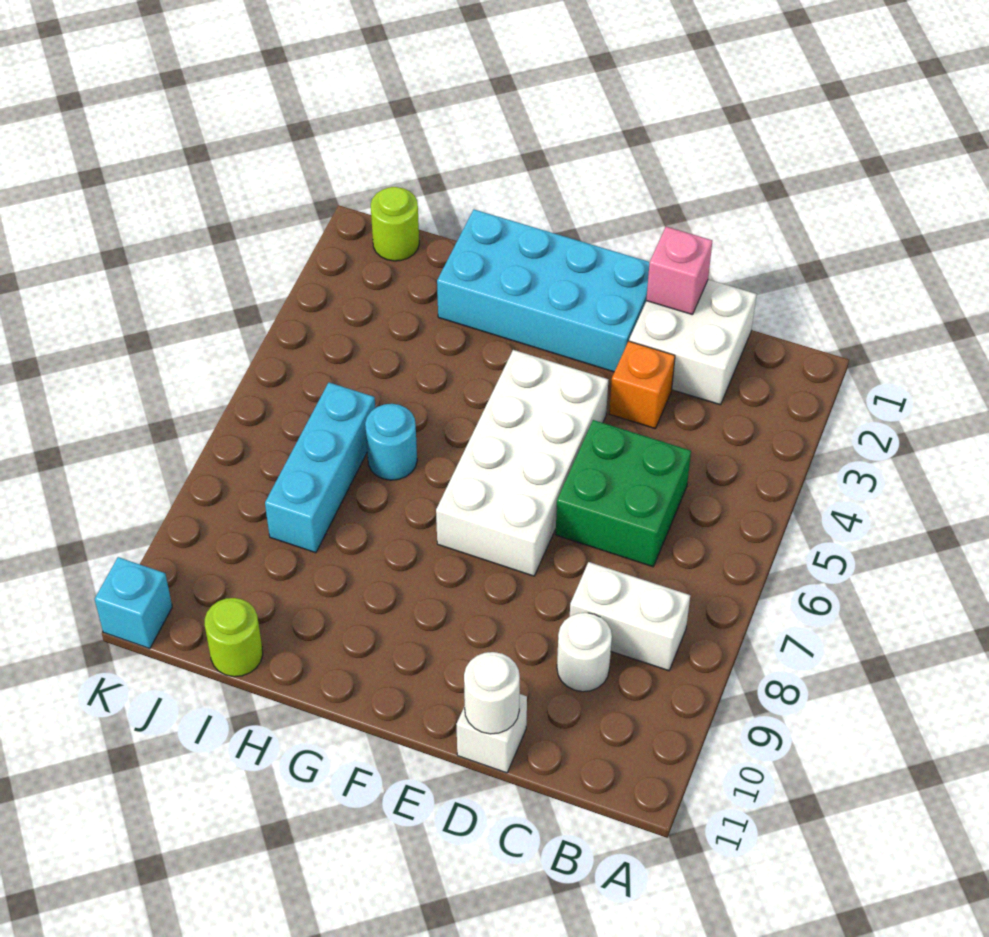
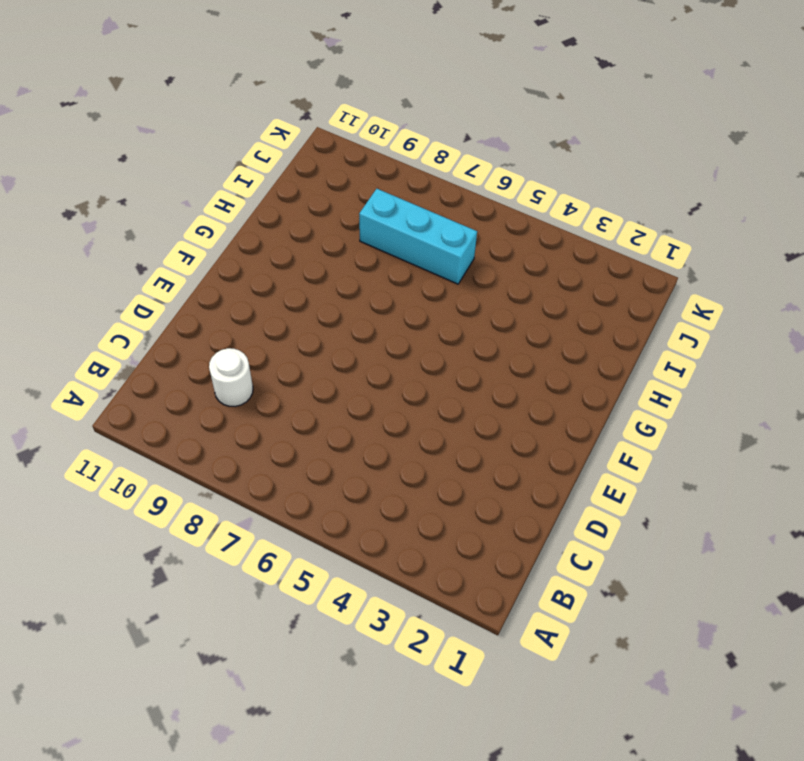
none -> white brick B8:C8 level 1
none -> white brick C1:D2 level 1
none -> green brick C5:D6 level 1

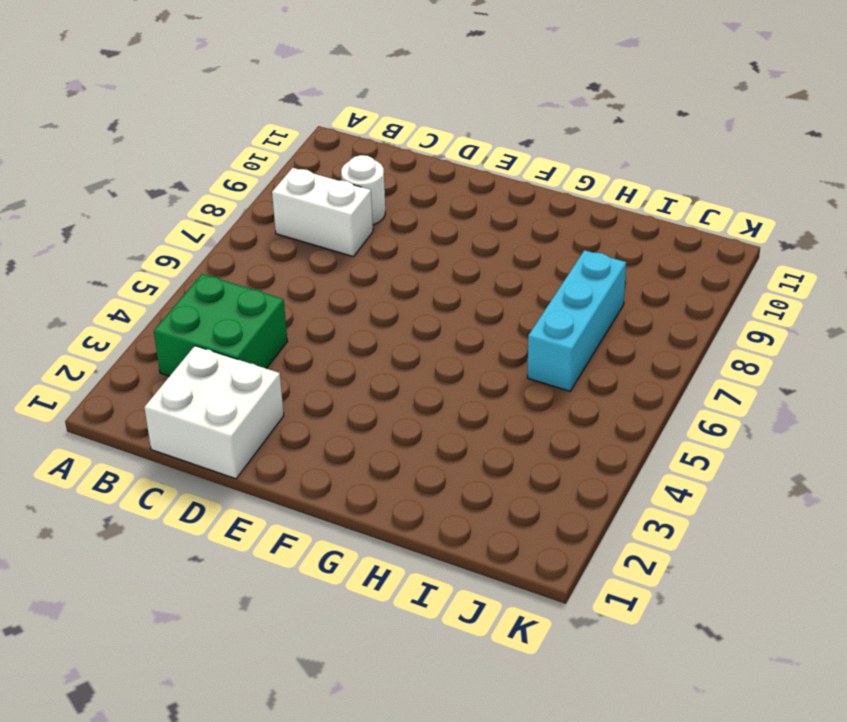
green brick B3:C4 level 1 -> green brick C5:D6 level 1
none -> orange brick D3 level 1
none -> white brick D11 level 1
none -> cyan brick E1:H2 level 1

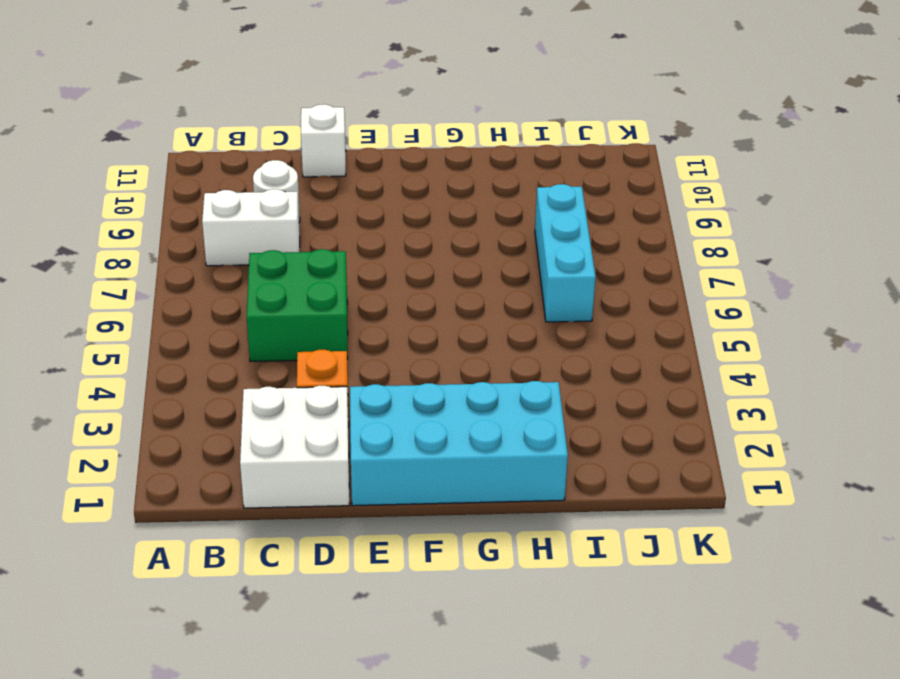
none -> white brick E4:F7 level 1
none -> cyan round brick H6 level 1
none -> lime round brick I11 level 1

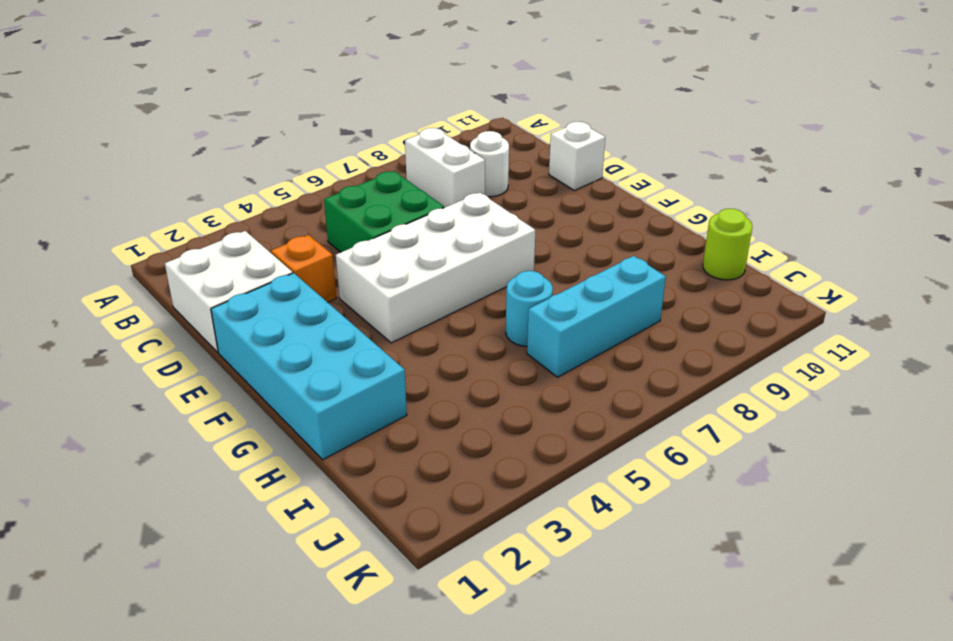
none -> lime round brick J1 level 1
none -> cyan brick K11 level 1
none -> pink brick D1 level 2

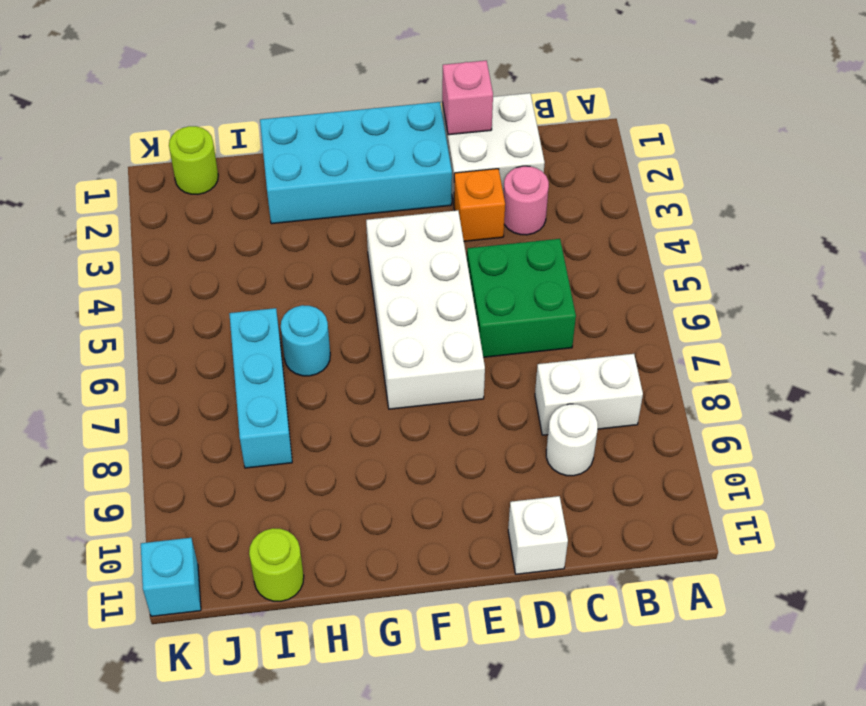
pink round brick C3 level 1 -> none
none -> white round brick D11 level 2

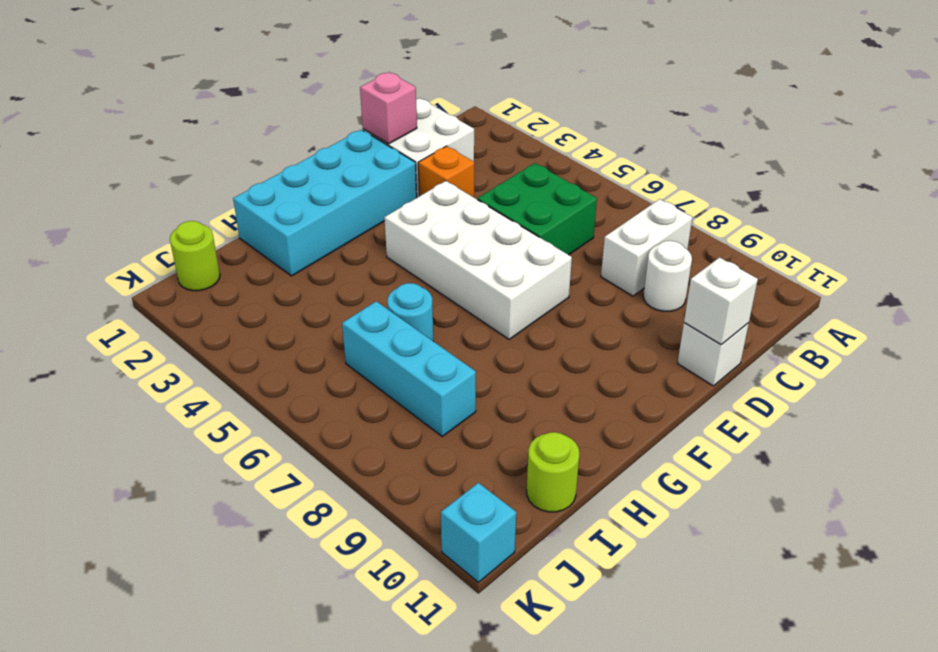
white brick D11 level 2 -> white round brick D11 level 2

